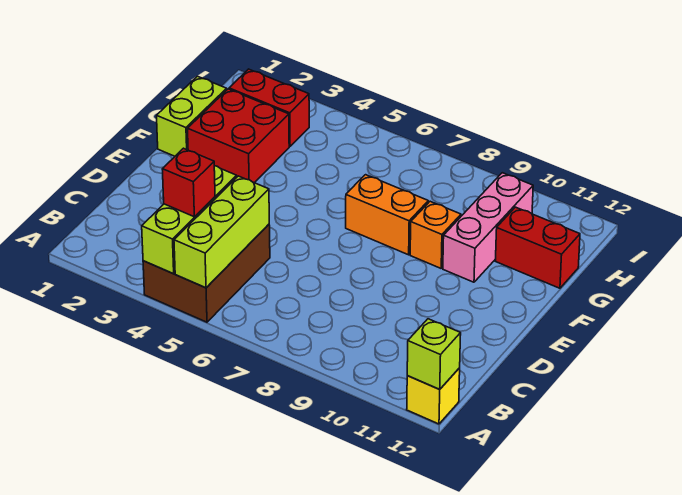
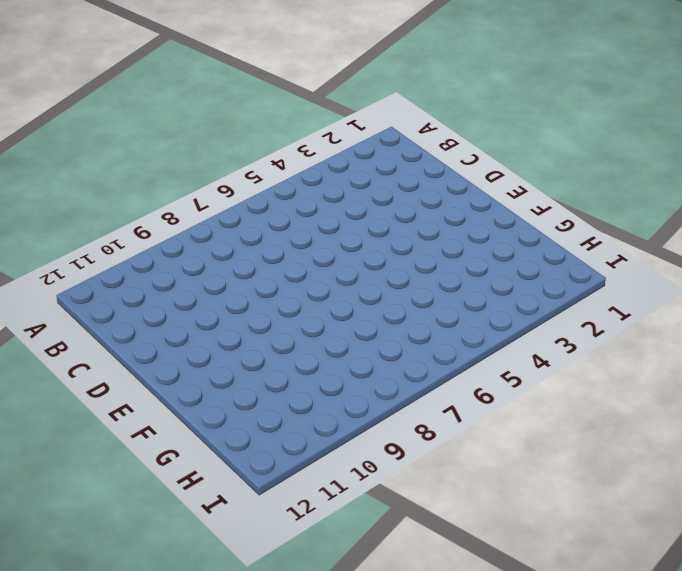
none -> brown brick A4:C5 level 1
none -> yellow brick A12 level 1
none -> lime brick F1:G1 level 1

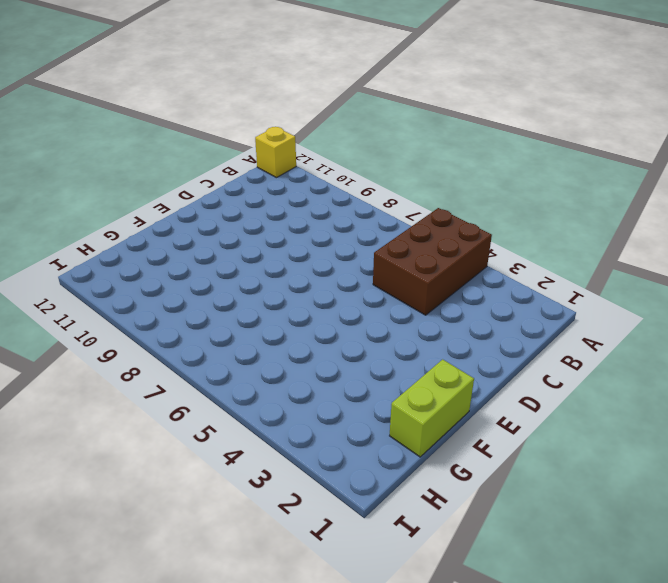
none -> red brick F2:G3 level 1
none -> orange brick F7:F8 level 1
none -> orange brick F9 level 1

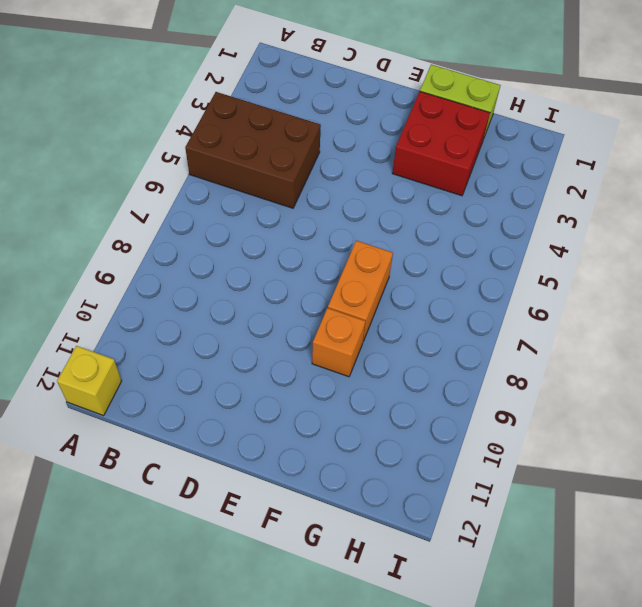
none -> pink brick F10:H10 level 1
none -> red brick G11:G12 level 1
none -> red brick H2:H3 level 1

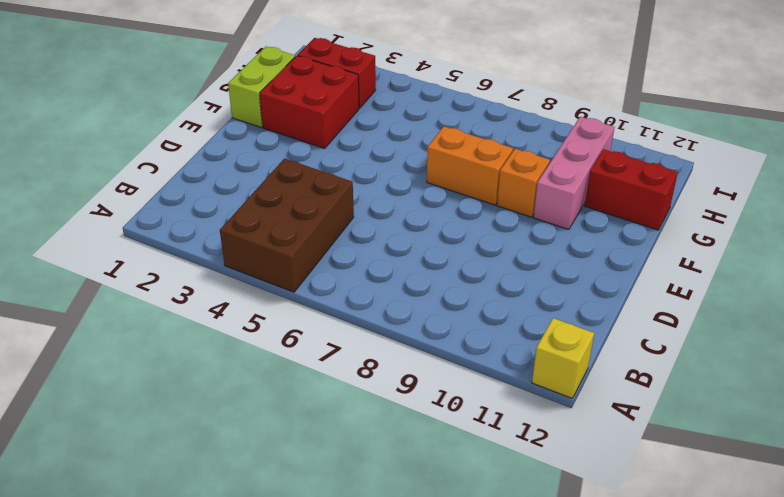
none -> lime brick A4:C4 level 2
none -> lime brick A5:C5 level 2
none -> lime brick A12 level 2

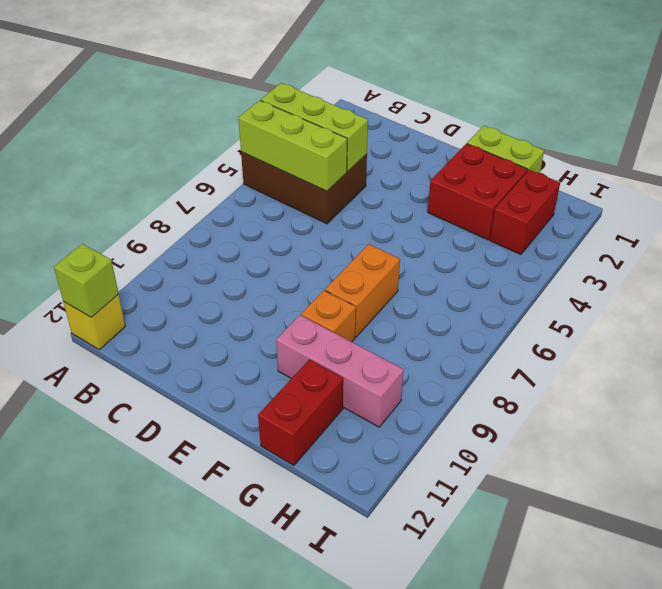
none -> red brick B4 level 3

